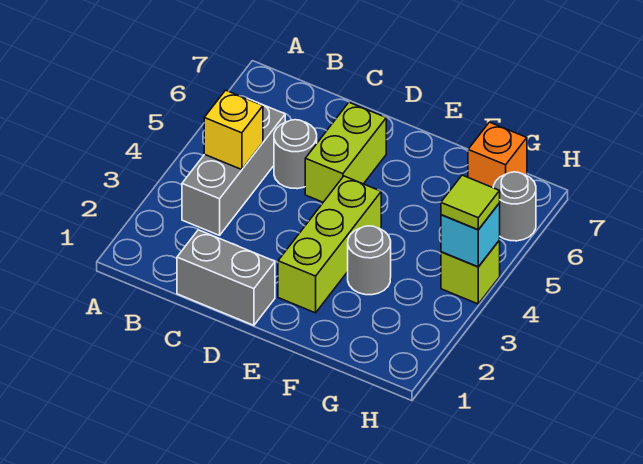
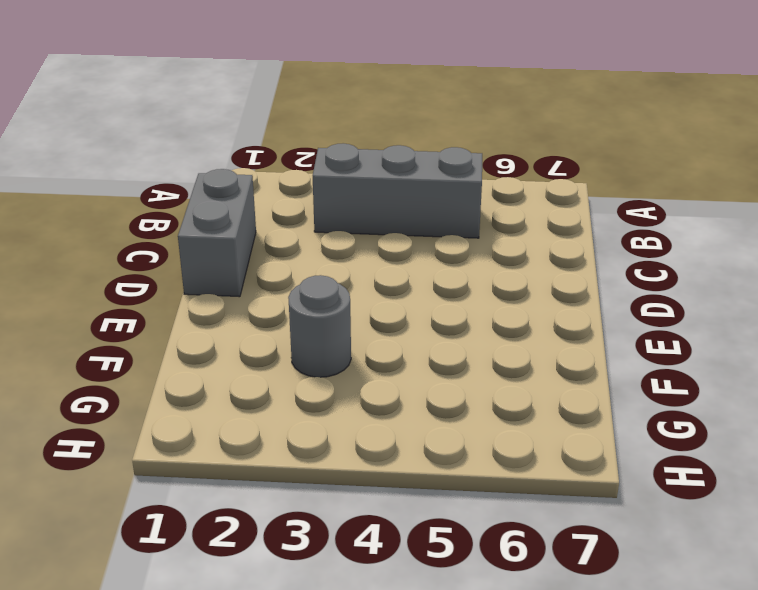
none -> grey round brick C5 level 1
none -> lime brick D5:D6 level 1
none -> lime brick E2:E4 level 1

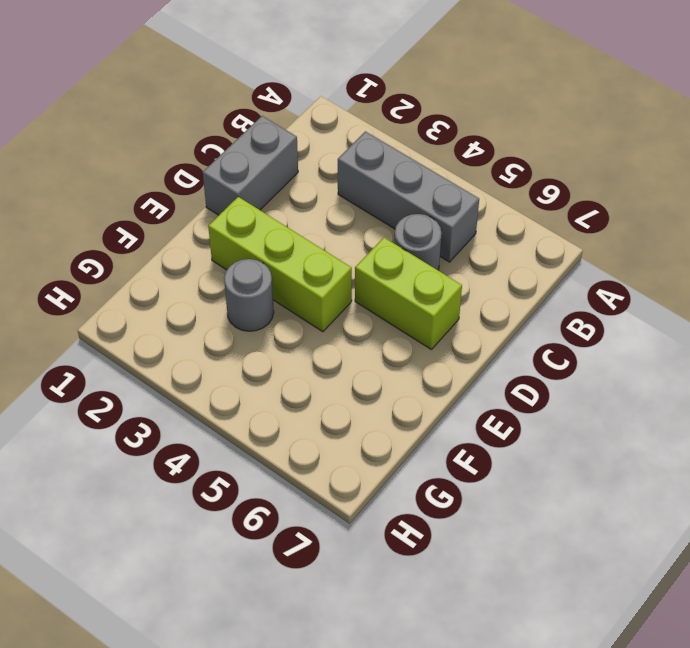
none -> orange brick G7 level 1
none -> lime brick H4 level 1
none -> grey round brick H6 level 1

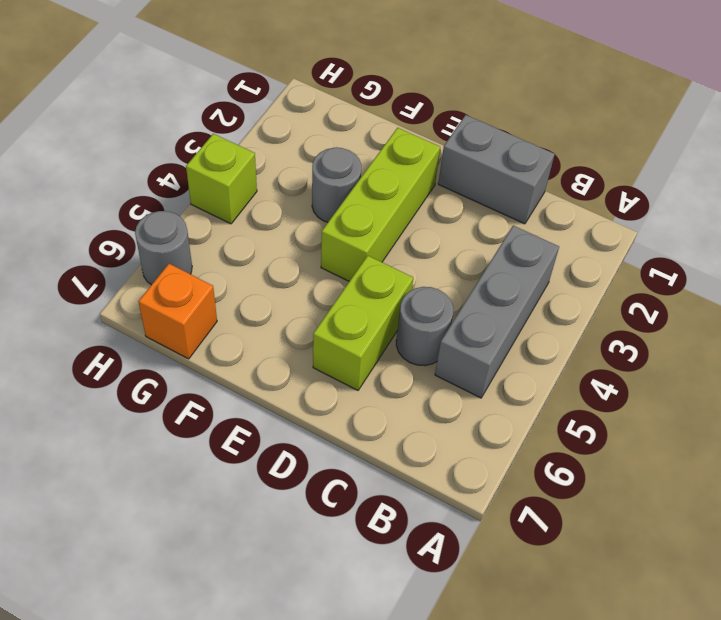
none -> yellow brick B4 level 2
none -> cyan brick H4 level 2
none -> lime tile H4 level 3

